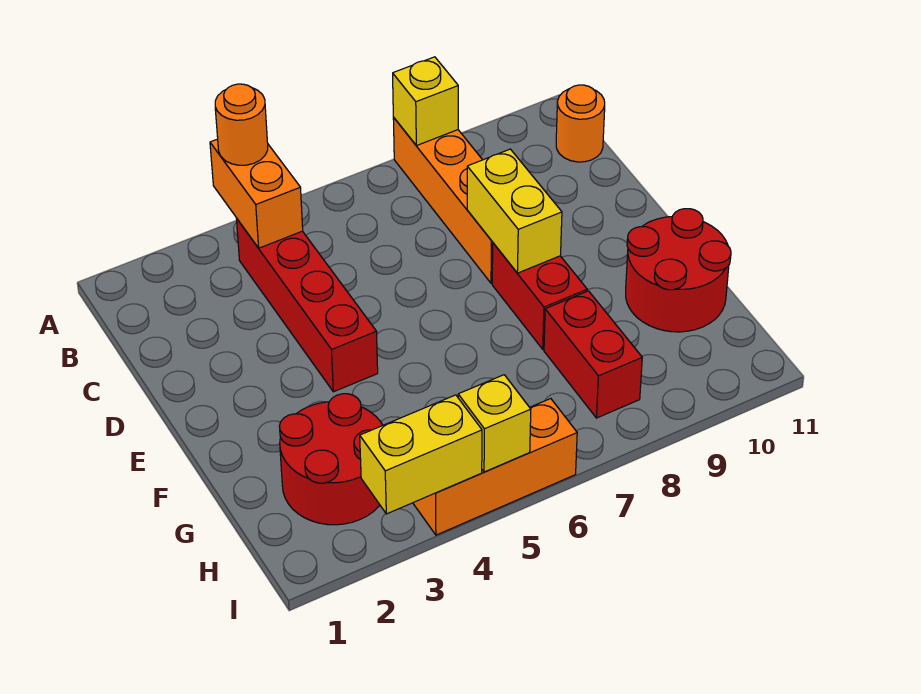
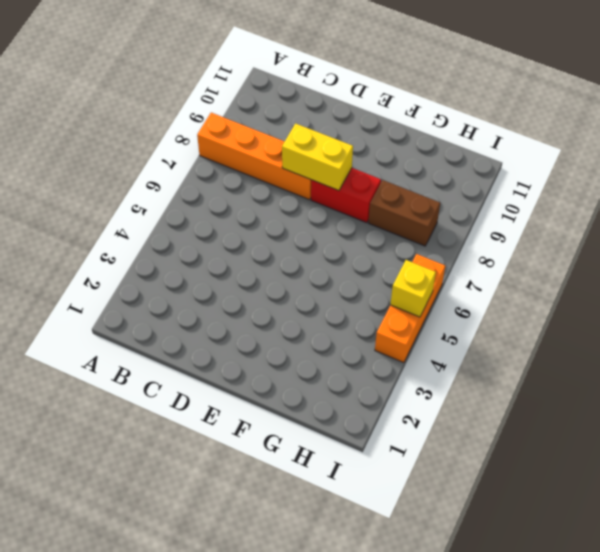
brown brick G8:H8 level 1 -> red brick G8:H8 level 1
none -> red brick B4:E4 level 1
none -> orange round brick B11 level 1
none -> red round brick F10:G11 level 1

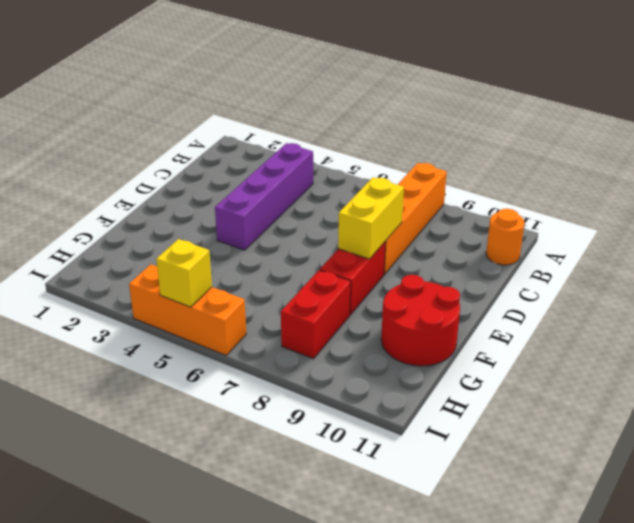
purple brick B4:E4 level 1 -> red brick B4:E4 level 1
none -> red round brick G2:H3 level 1
none -> orange brick A4:B4 level 2
none -> yellow brick A8 level 2

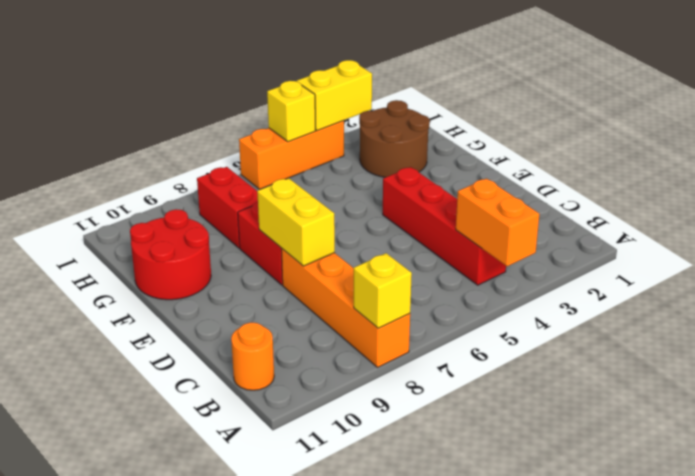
brown round brick G2:H3 level 1 -> red round brick G2:H3 level 1
none -> orange round brick A4 level 3

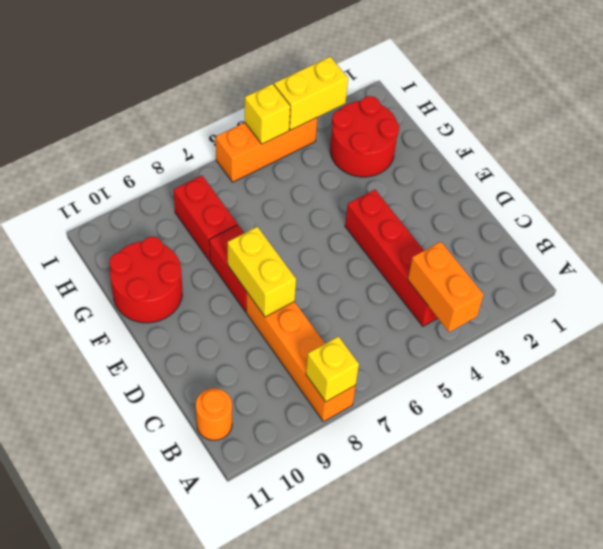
none -> orange round brick A4 level 3

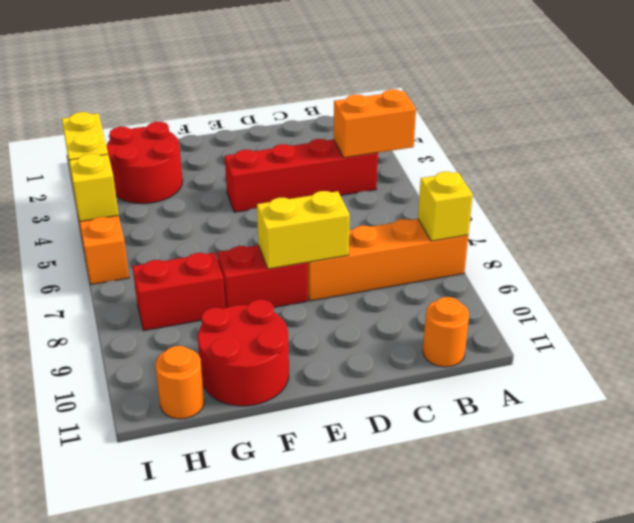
orange round brick H11 level 1 -> orange round brick A4 level 3

